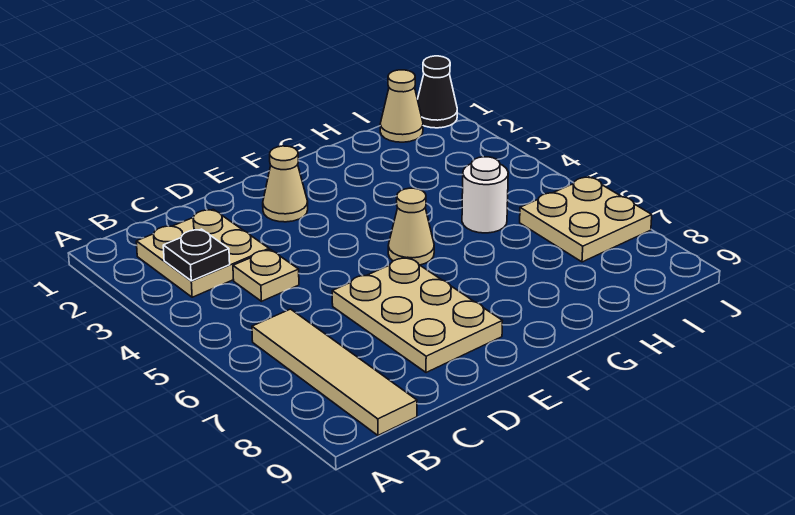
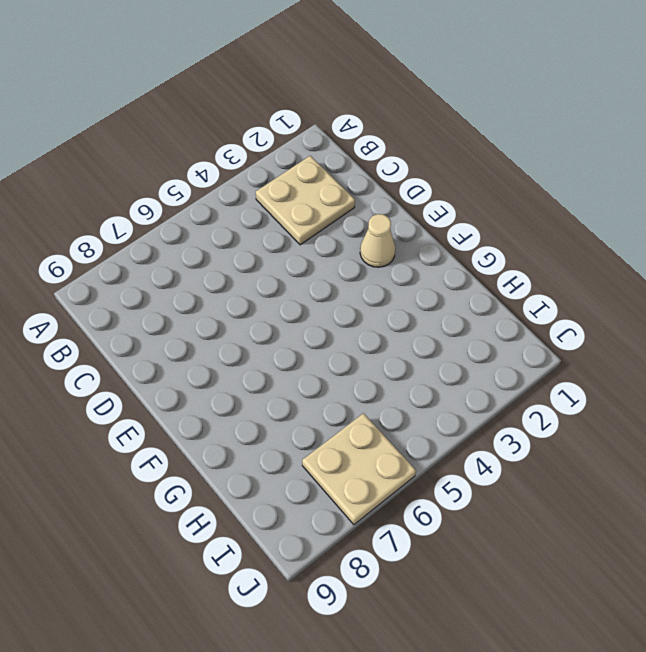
none -> tan tile B6:B9 level 1
none -> tan plate C4 level 1

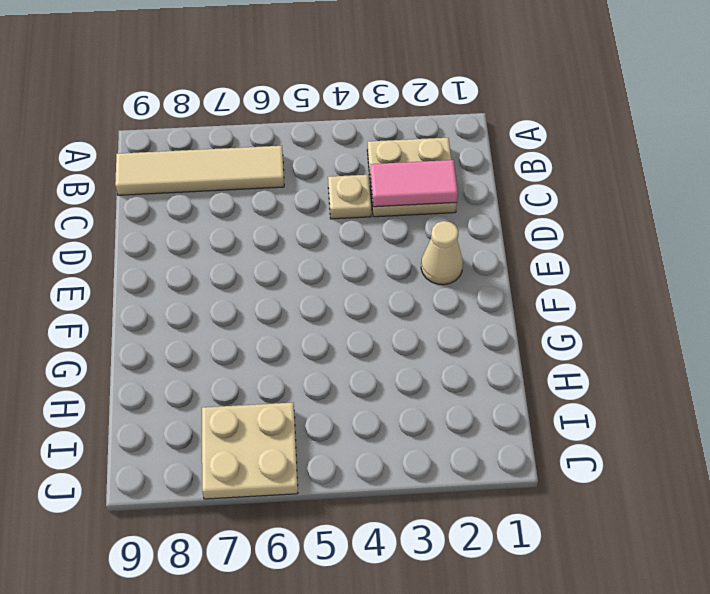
pink tile C2:C3 level 2 -> none
none -> tan plate D6:E8 level 1
none -> tan cone F5 level 1

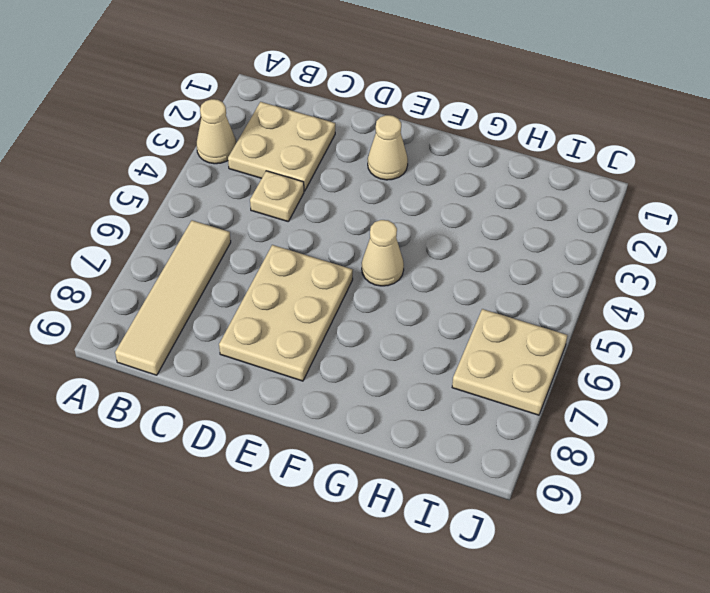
tan cone A3 level 1 -> tan cone I1 level 1
none -> white round brick H5 level 1
none -> black cone J1 level 1

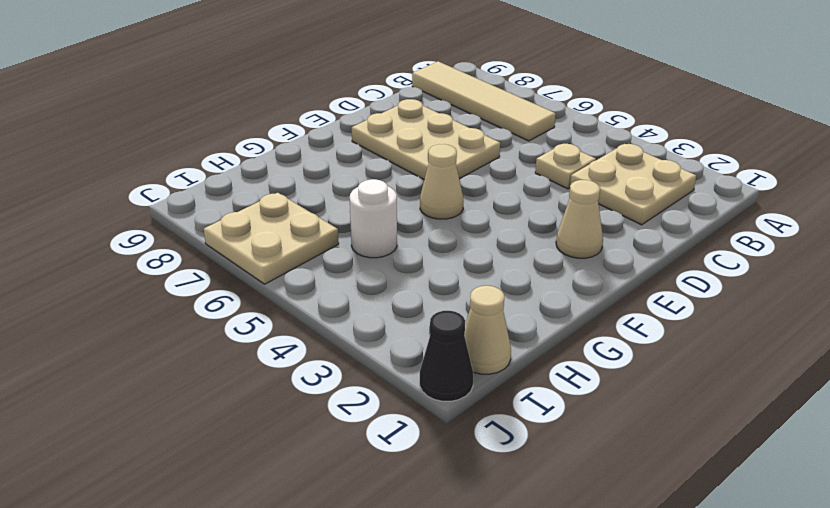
none -> black plate B3 level 2

